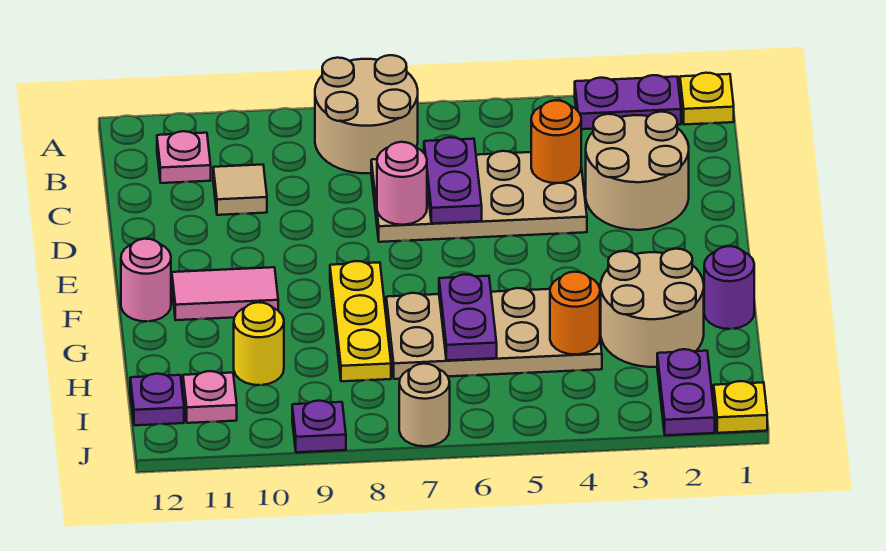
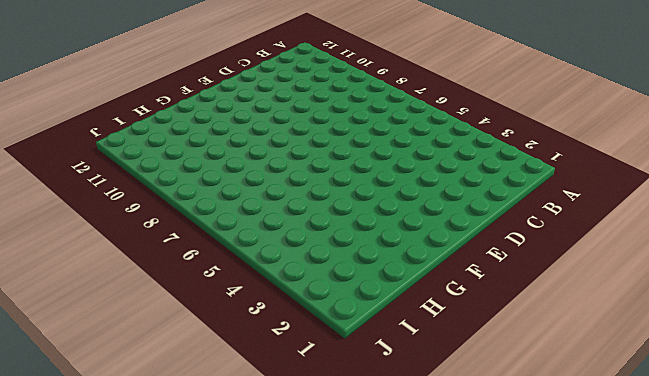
none -> yellow plate A1 level 1
none -> purple plate A2:A3 level 1
none -> tan round brick A7:B8 level 1

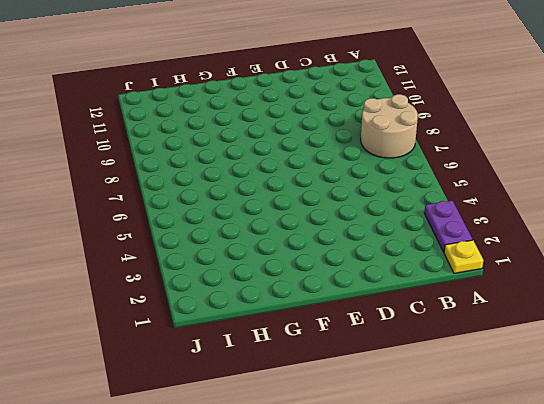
none -> pink plate B11 level 1
none -> tan round brick C2:D3 level 1
none -> tan plate C4:D7 level 1

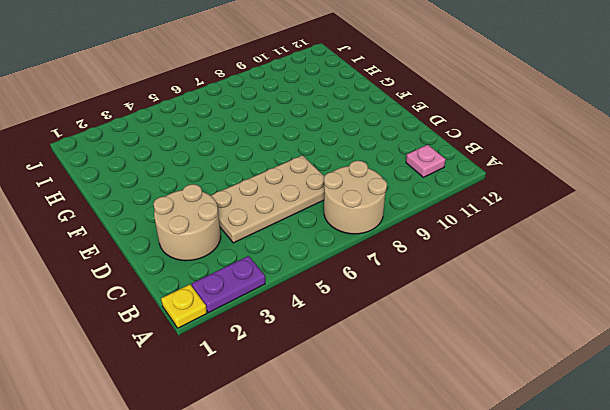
none -> tan tile C10 level 1
none -> yellow plate F8:H8 level 1
none -> pink tile F10:F11 level 1

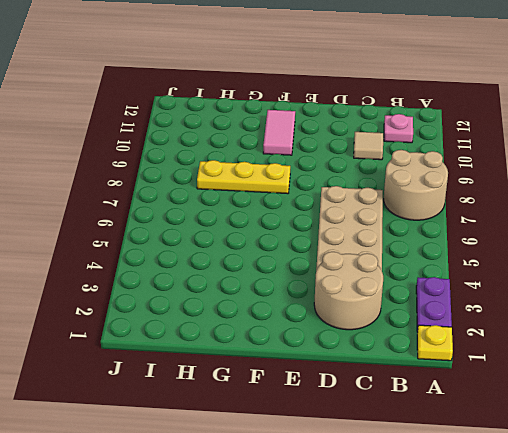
none -> pink round brick F12 level 1
none -> purple round brick G1 level 1
none -> tan round brick G2:H3 level 1

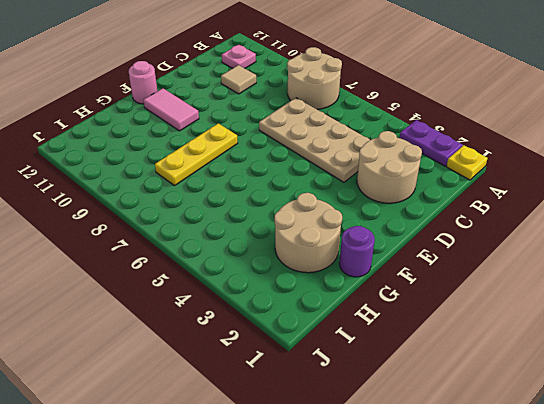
none -> tan plate G4:H7 level 1
none -> yellow round brick H10 level 1
none -> purple plate I2:J2 level 1

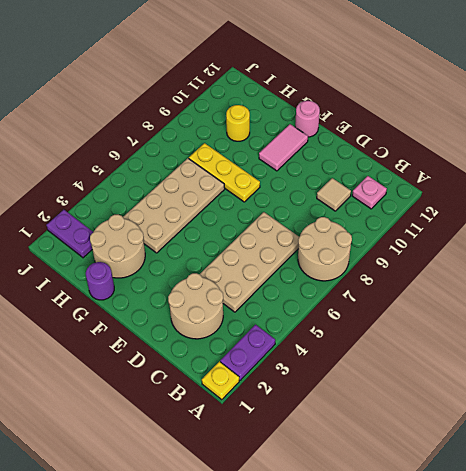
none -> pink plate I11 level 1
none -> purple plate I12 level 1
none -> yellow plate J1 level 1

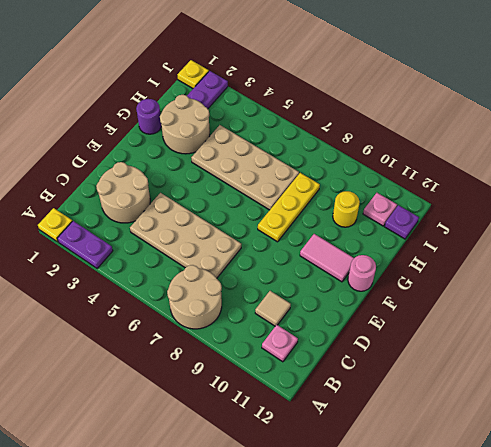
none -> tan round brick J7 level 1
none -> purple plate J9 level 1
none -> orange round brick C4 level 2

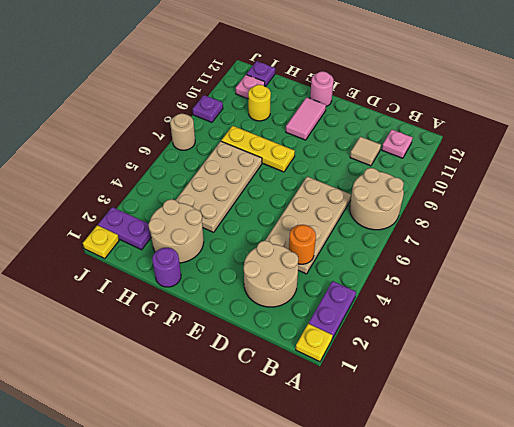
none -> purple plate C6:D6 level 2
none -> pink round brick D7 level 2
none -> purple plate G6:H6 level 2

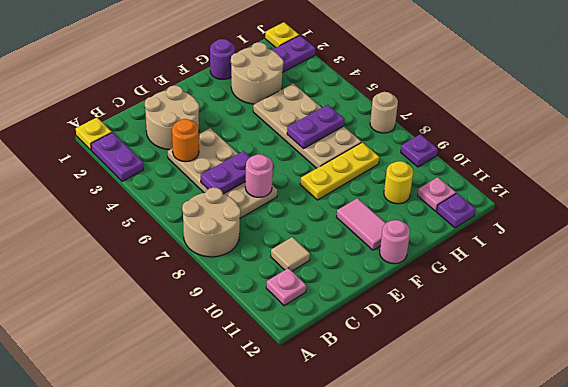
none -> orange round brick H4 level 2

